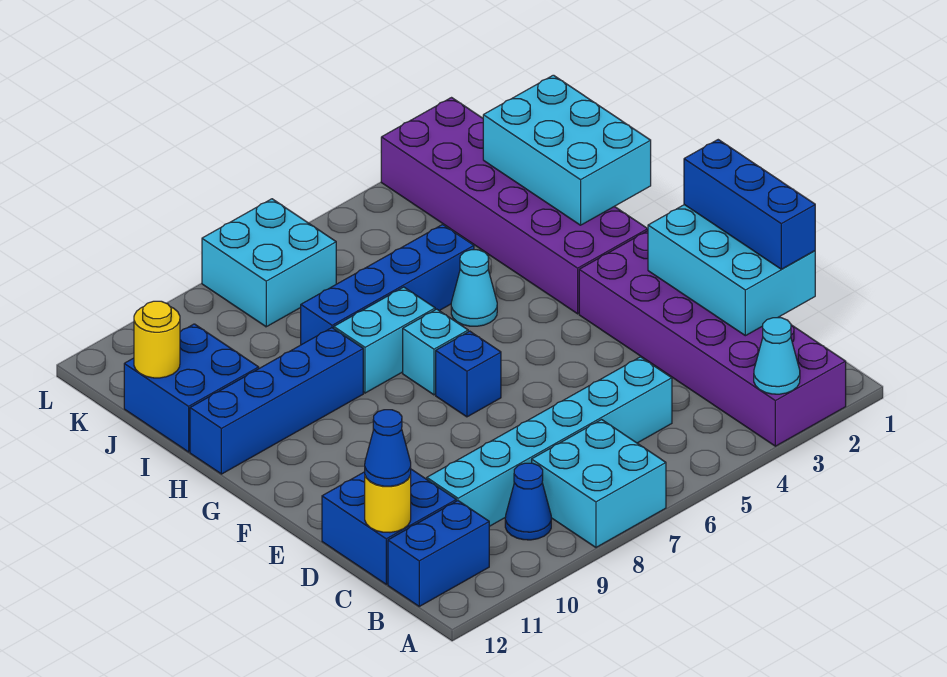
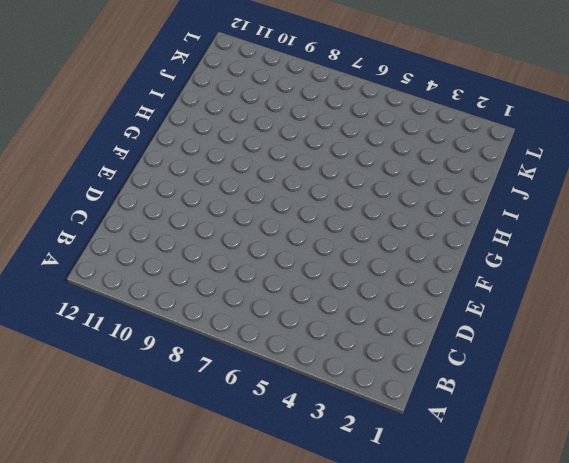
none -> purple brick A2:F3 level 1
none -> cyan brick A7:B8 level 1
none -> blue cone B9 level 1

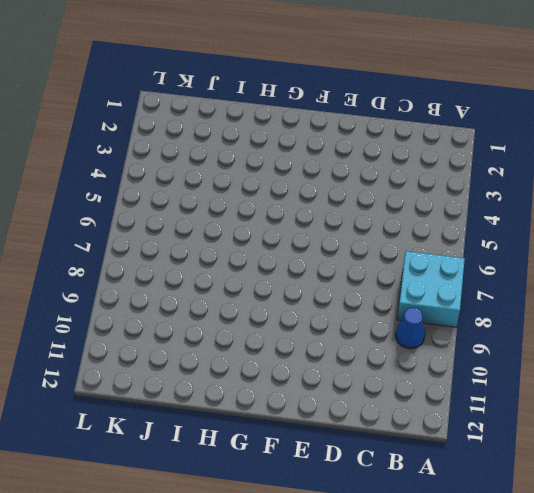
none -> purple brick A2:F3 level 1
none -> blue brick B11:B12 level 1
none -> cyan brick C5:C10 level 1

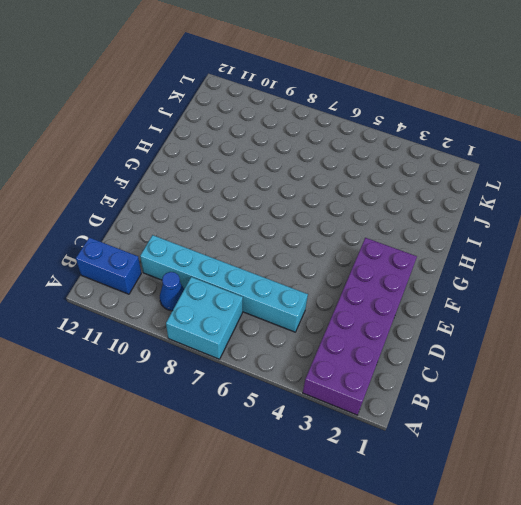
none -> blue brick C11:D12 level 1
none -> blue brick F7 level 1
none -> purple brick G2:L3 level 1

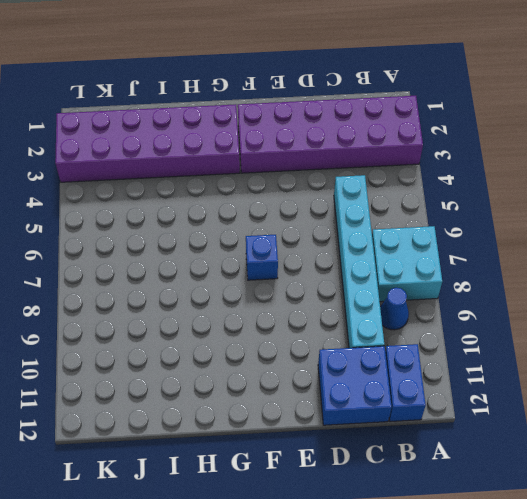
none -> cyan brick G7 level 1
none -> cyan cone H5 level 1
none -> cyan brick H7:H8 level 1

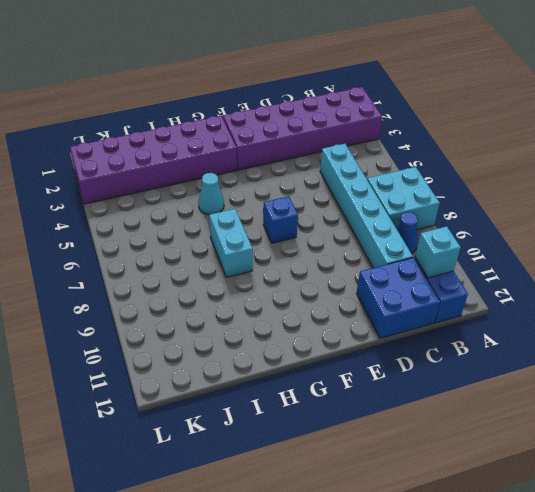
cyan brick B11 level 2 -> cyan brick G7 level 1
none -> blue brick H9:H12 level 1
none -> blue brick I5:I8 level 1
none -> blue brick I11:J12 level 1

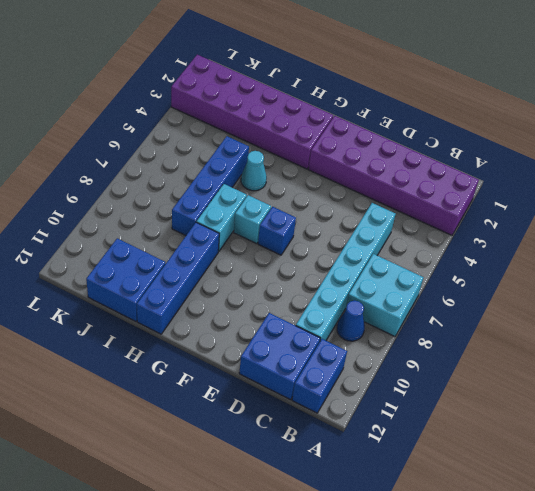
none -> cyan brick K7:L8 level 1
none -> cyan cone A3 level 2
none -> cyan brick C1:E2 level 2

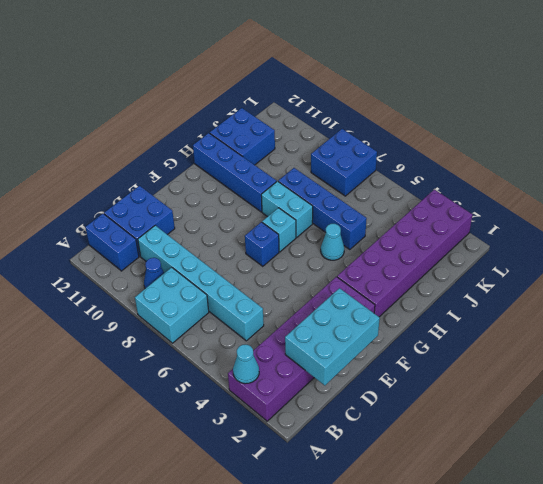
blue brick K7:L8 level 1 -> cyan brick K7:L8 level 1
none -> yellow round brick C12 level 2
none -> cyan brick H1:J2 level 2
none -> yellow round brick J12 level 2

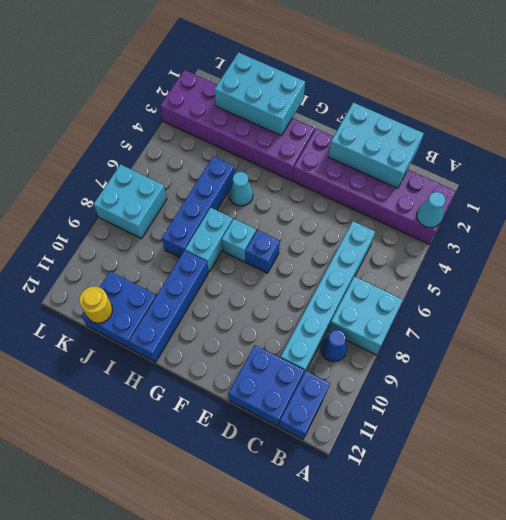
none -> yellow round brick C12 level 2
none -> blue brick C1:E1 level 3
none -> blue cone C12 level 3

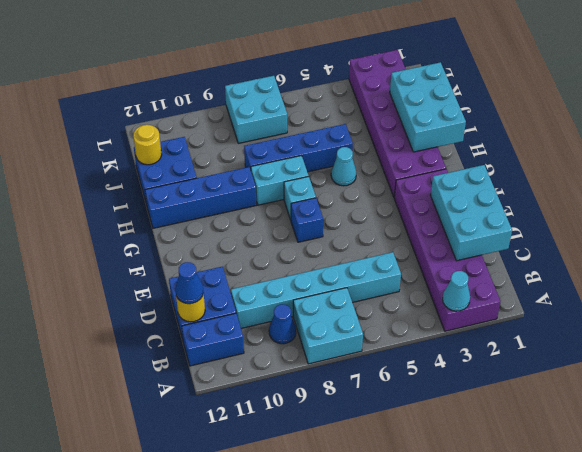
none -> blue brick C1:E1 level 3

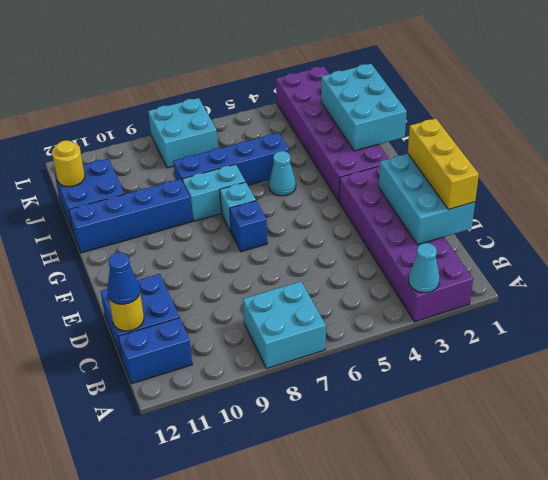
yellow brick C1:E1 level 3 -> blue brick C1:E1 level 3
none -> blue cone B9 level 1
none -> cyan brick C5:C10 level 1

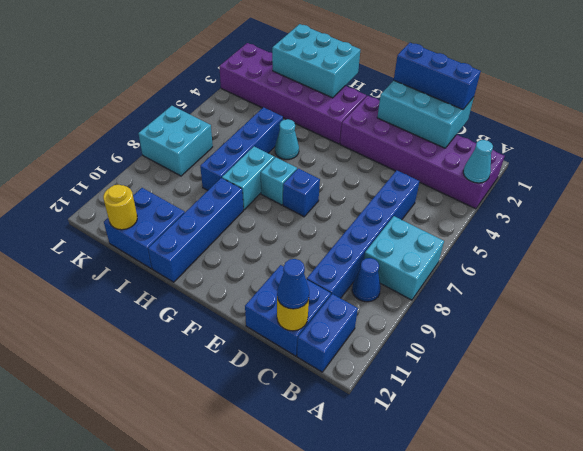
blue brick C5:C10 level 1 -> cyan brick C5:C10 level 1

